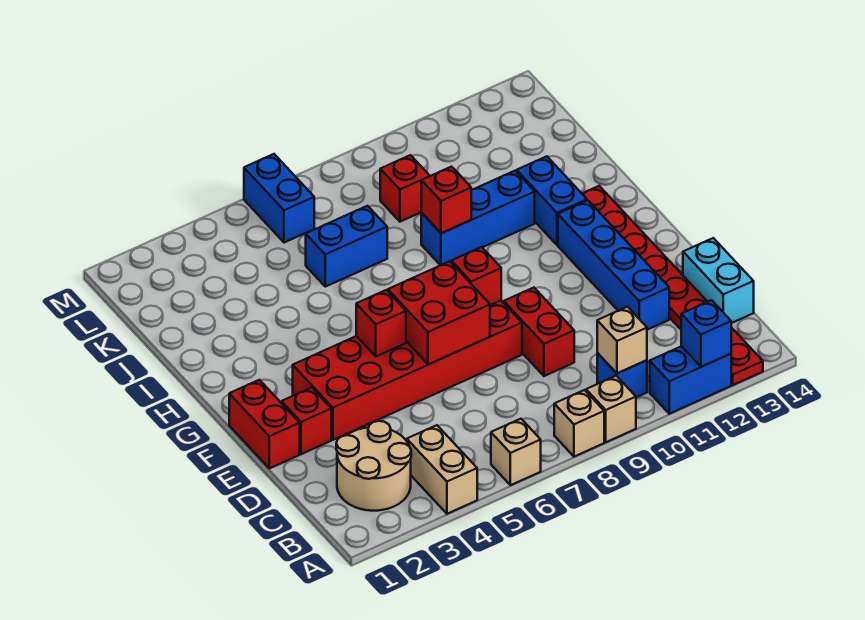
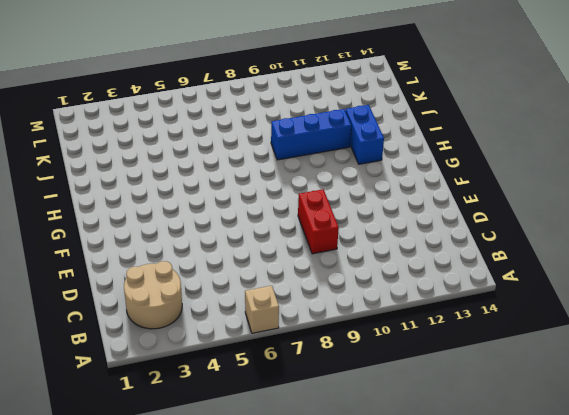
none -> tan brick A4:B4 level 1
none -> tan brick A8 level 1
none -> tan brick A9 level 1

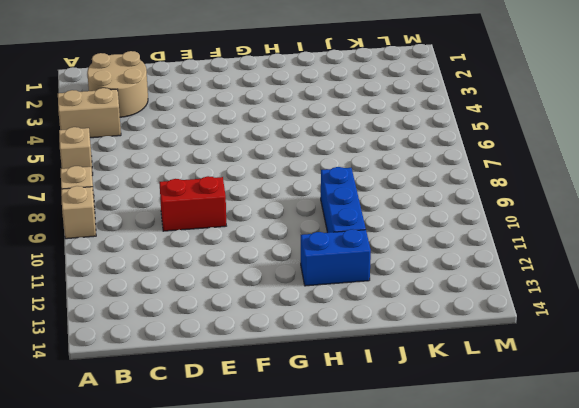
none -> blue brick A11:A12 level 1
none -> red plate A13:H13 level 1
none -> blue brick B10 level 1

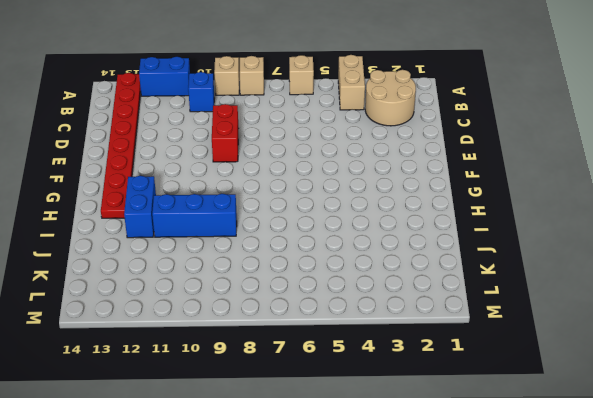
none -> cyan brick C14:D14 level 1
none -> blue brick D12:G12 level 1
none -> red brick E1:F1 level 1

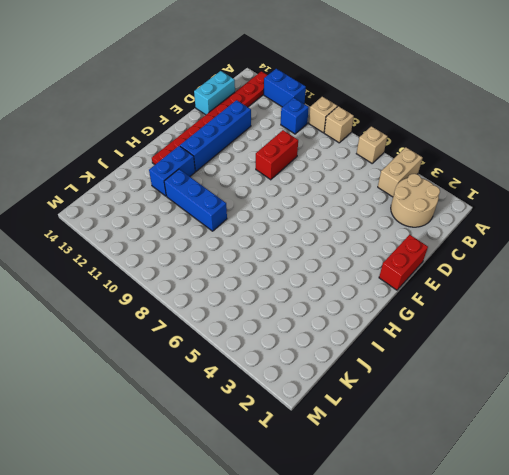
none -> red brick E2 level 1
none -> red brick E3:F8 level 1
none -> blue brick J6:J7 level 1

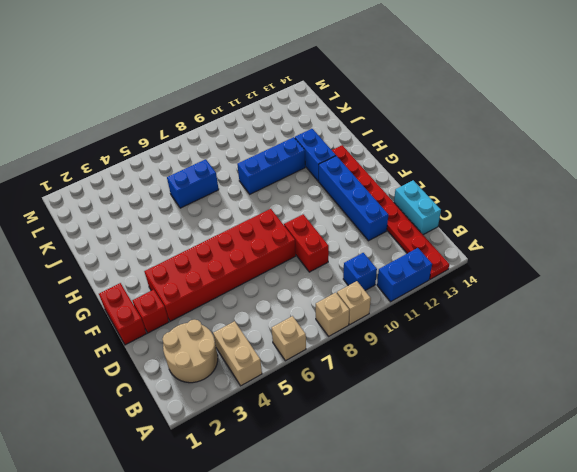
none -> red brick K9 level 1
none -> blue brick L6:M6 level 1
none -> blue brick A12 level 2

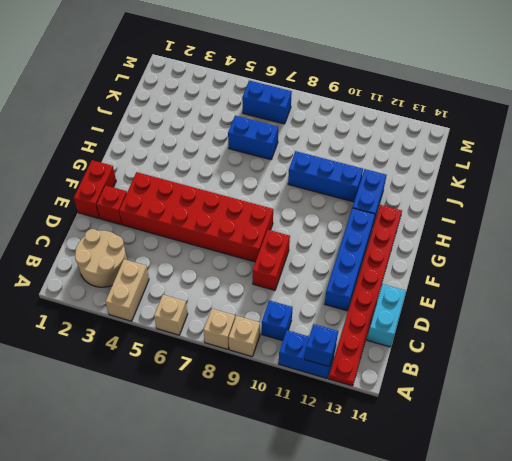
blue brick L6:L7 level 1 -> blue brick L6:M6 level 1
none -> red brick K9 level 1
none -> tan brick B10 level 2
none -> red brick E6:F7 level 2

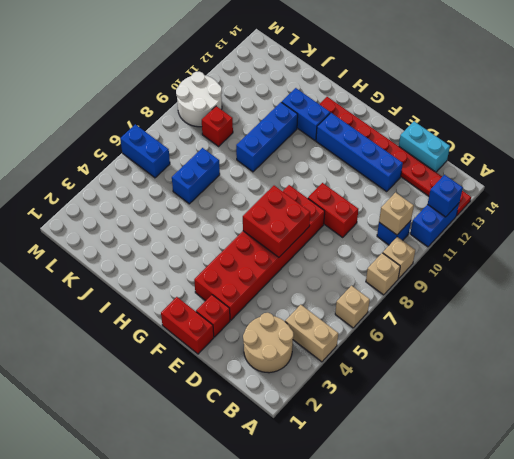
white round brick L9:M10 level 1 -> none
none -> red brick F5 level 2
none -> red brick F8 level 2
none -> red brick I9 level 2

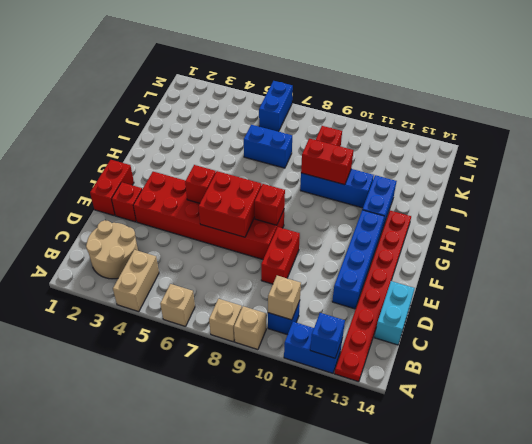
red brick I9:I10 level 2 -> red brick I9 level 2

